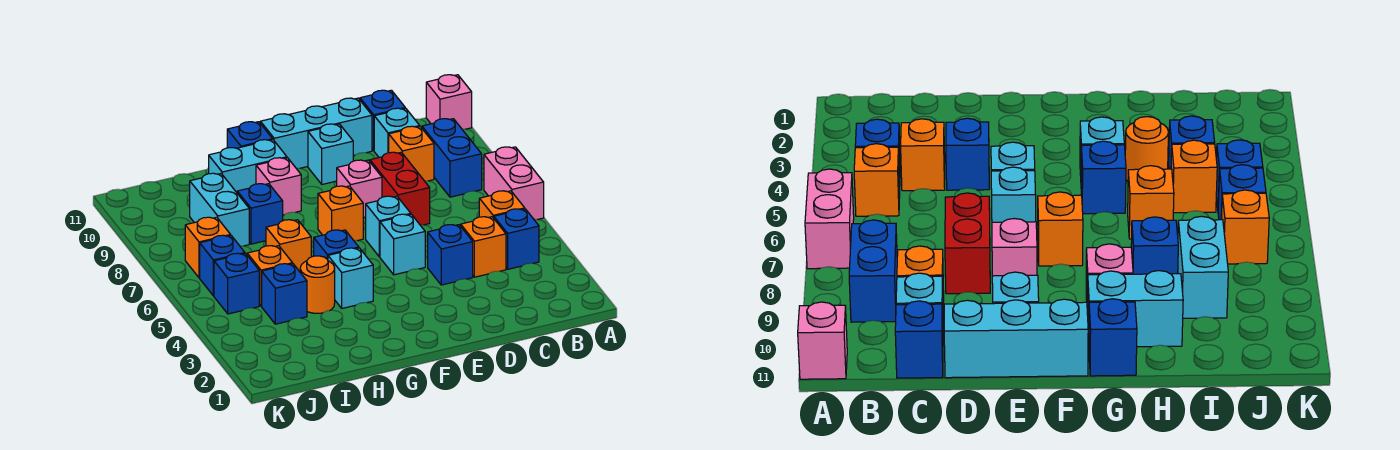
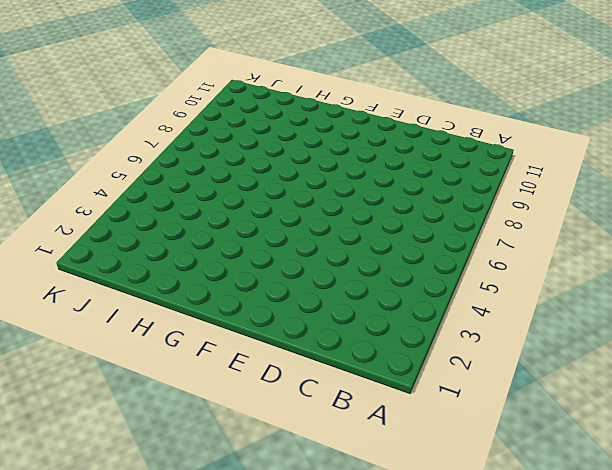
none -> pink brick A6:A7 level 1
none -> pink brick A11 level 1
none -> blue brick B4 level 1
none -> orange brick B5 level 1

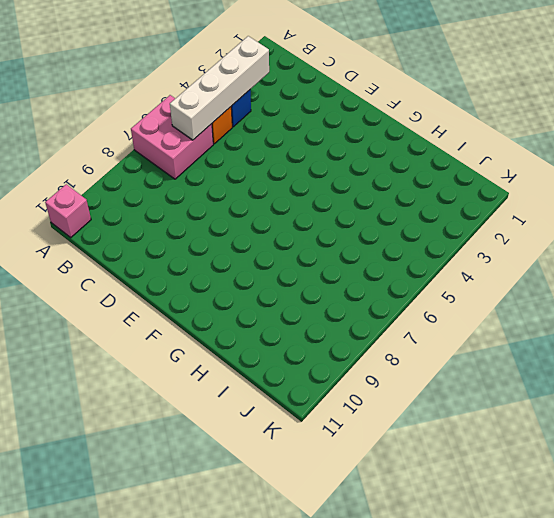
pink brick A6:B7 level 1 -> pink brick A6:A7 level 1
white brick B3:B6 level 2 -> none
none -> blue brick B8:B9 level 1
none -> orange brick C4 level 1
none -> orange brick C9 level 1
none -> cyan brick C10 level 1

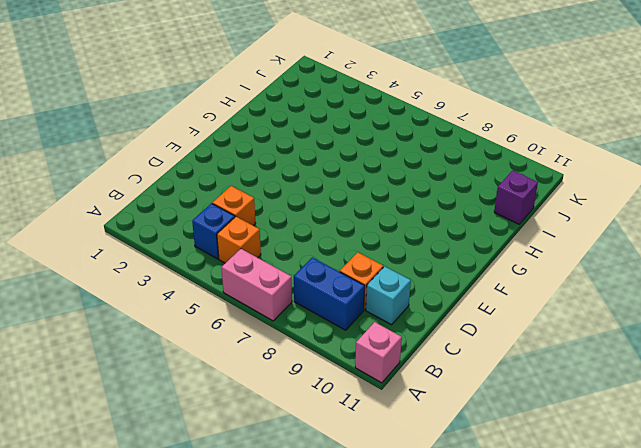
purple brick I11 level 1 -> none
none -> blue brick C11 level 1
none -> blue brick D4 level 1
none -> red brick D7:D8 level 1
none -> cyan brick D11:F11 level 1

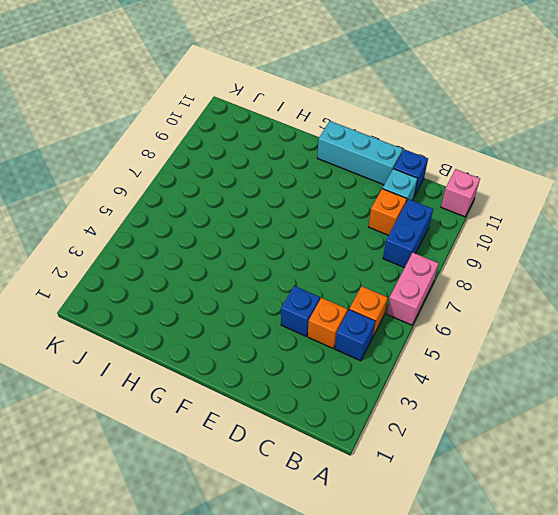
none -> red brick D7:D8 level 1
none -> cyan brick E5 level 1
none -> cyan brick E6 level 1
none -> pink brick E8 level 1

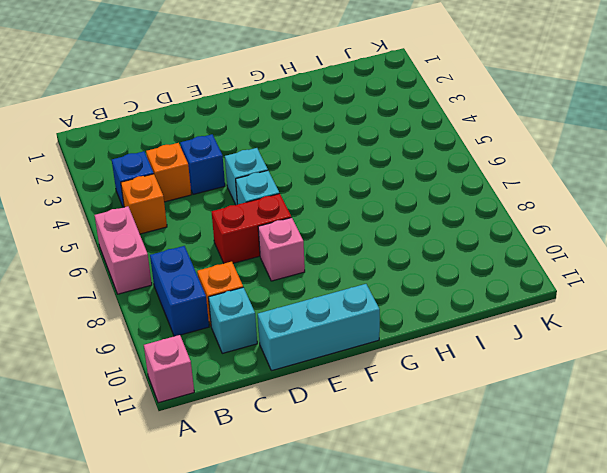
red brick D7:E7 level 1 -> red brick D7:D8 level 1
none -> blue brick C11 level 1
none -> cyan brick E10 level 1
none -> orange brick F7 level 1
none -> cyan brick G4 level 1

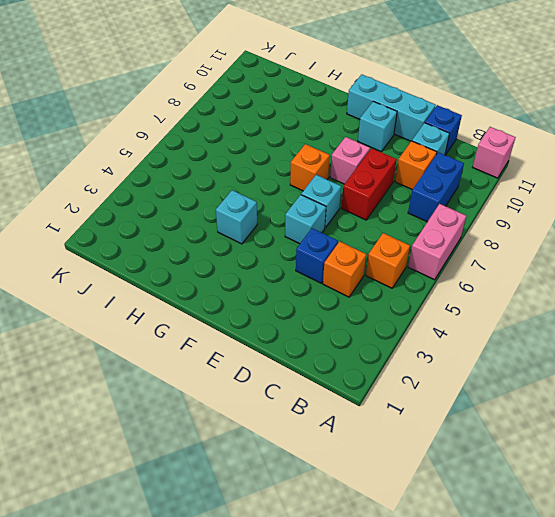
none -> blue brick B4 level 1
none -> blue brick G5 level 1
none -> pink brick G9 level 1
none -> cyan brick G10:H10 level 1

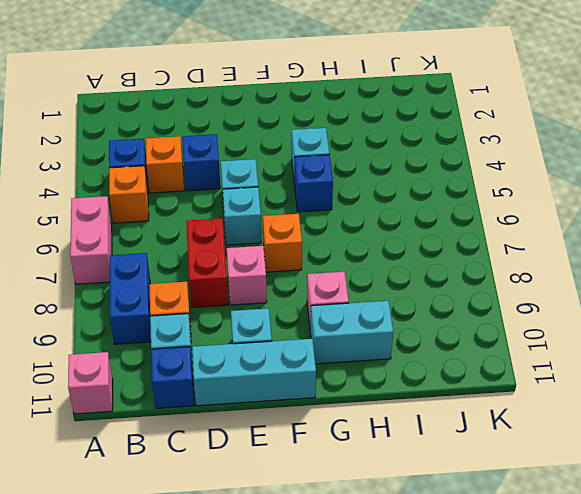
none -> blue brick G11 level 1
none -> orange round brick H4 level 1
none -> orange brick H6 level 1
none -> blue brick H8 level 1

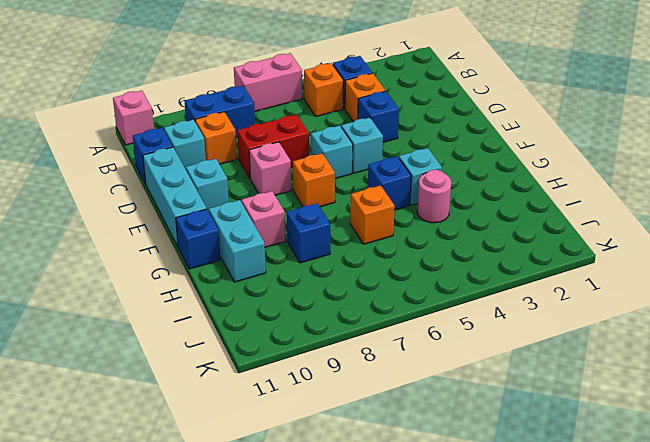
pink round brick H4 level 1 -> orange round brick H4 level 1
none -> blue brick I4 level 1
none -> orange brick I5 level 1
none -> cyan brick I8:I9 level 1
none -> blue brick J5 level 1

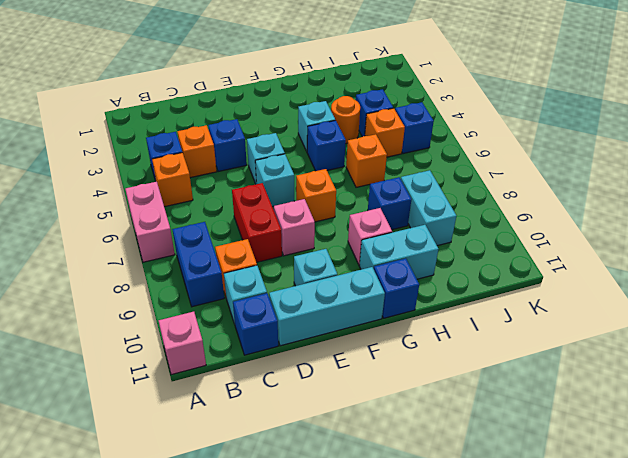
none -> blue brick J6 level 1
none -> orange brick J7 level 1

